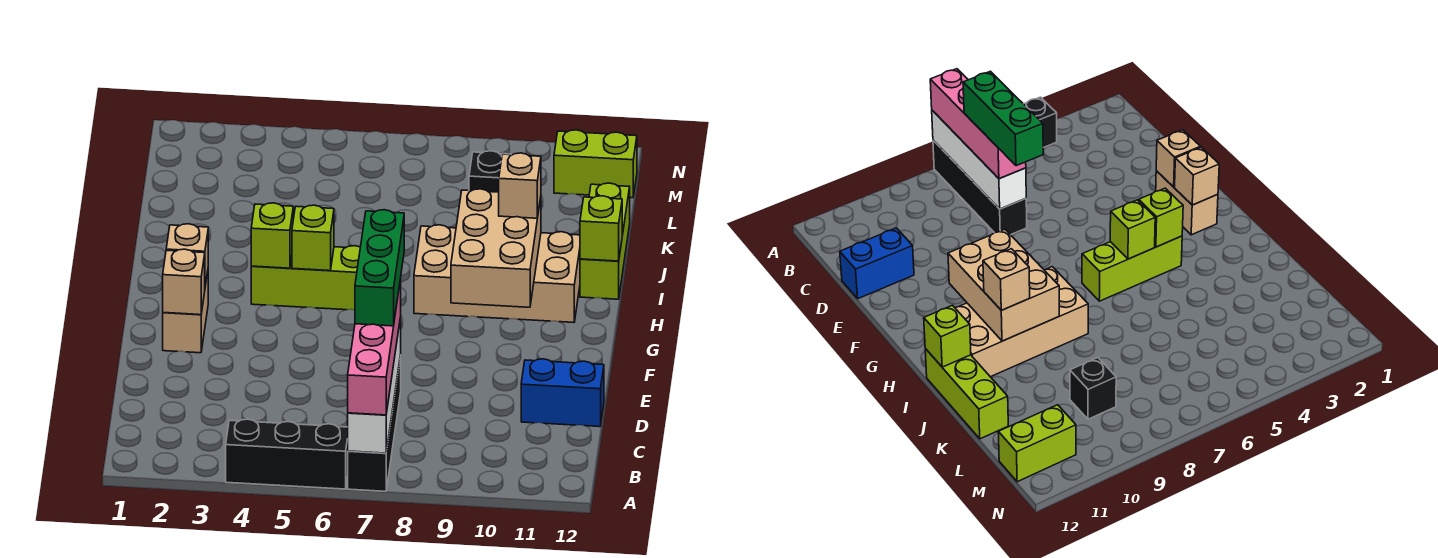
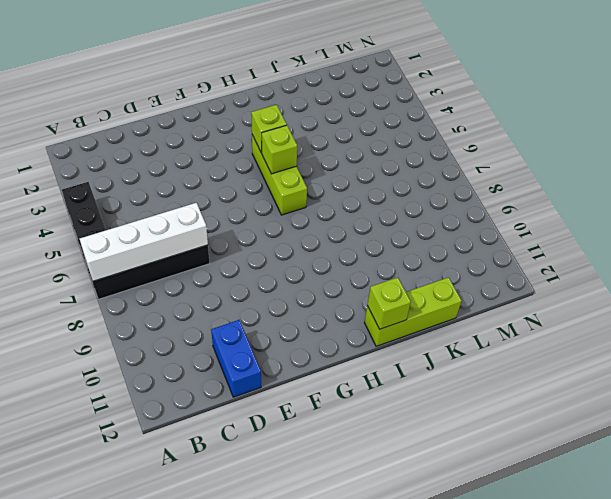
none -> tan brick F2:G2 level 1
none -> tan brick H8:I11 level 1
none -> black brick L9 level 1

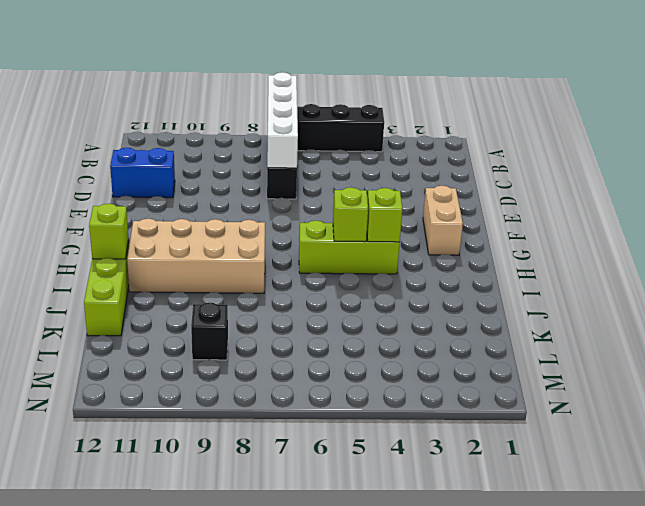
none -> lime brick M11:M12 level 1
none -> tan brick F2 level 2
none -> tan brick G2 level 2

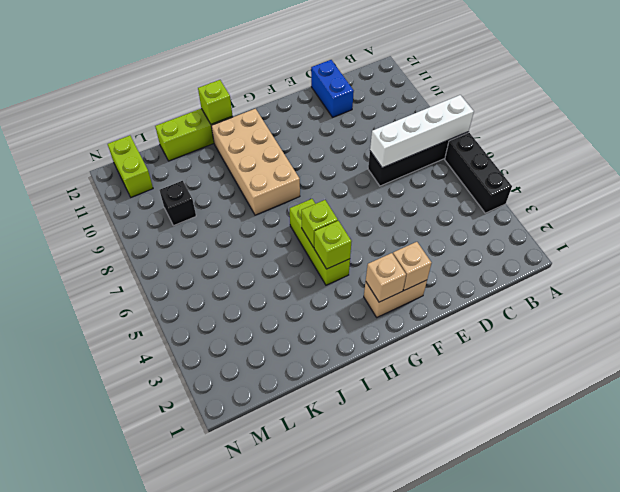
none -> tan brick G9:I10 level 2
none -> pink brick A7:D7 level 3
none -> tan brick I10 level 3

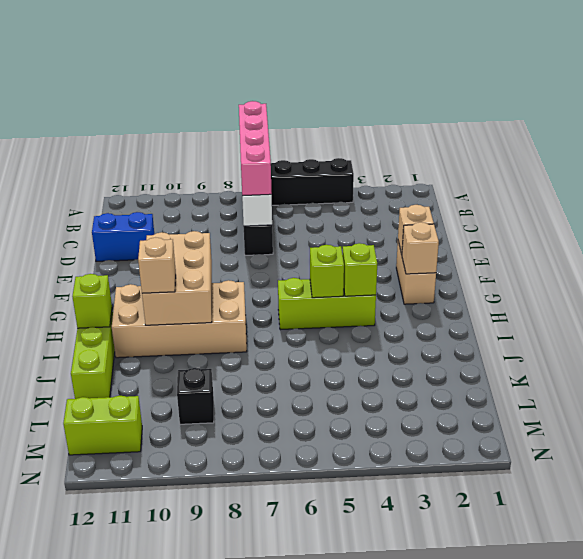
none -> green brick C7:E7 level 4

